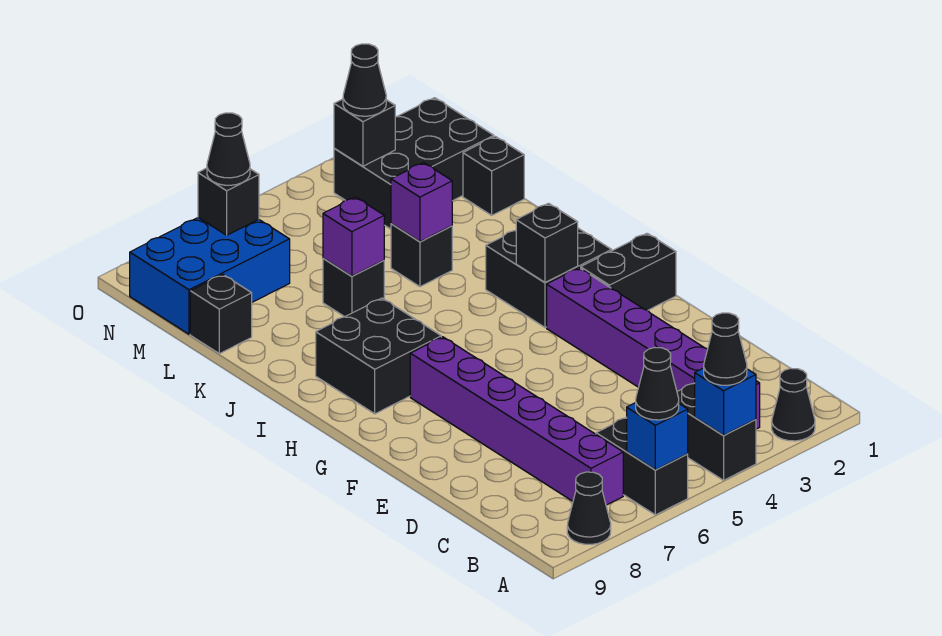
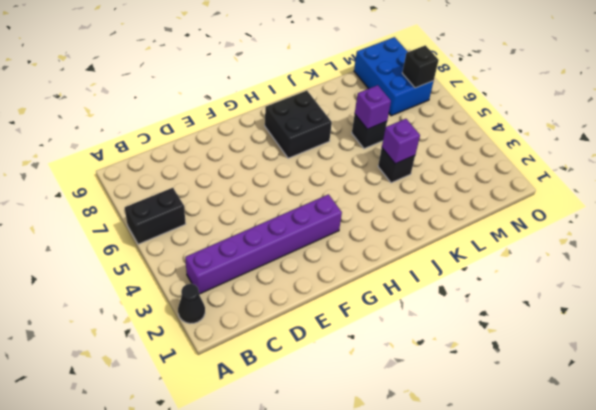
none -> black brick A4:B4 level 1
none -> black cone A8 level 1
none -> purple brick B7:G7 level 1

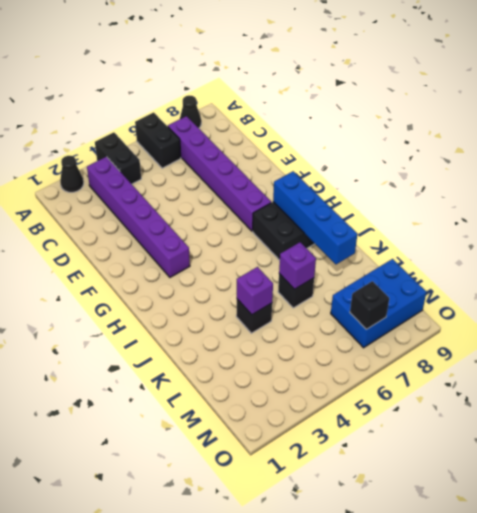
blue brick H8:K8 level 2 -> none
none -> black brick G1:G2 level 1
none -> black brick H2:I3 level 1
none -> black brick L1 level 1

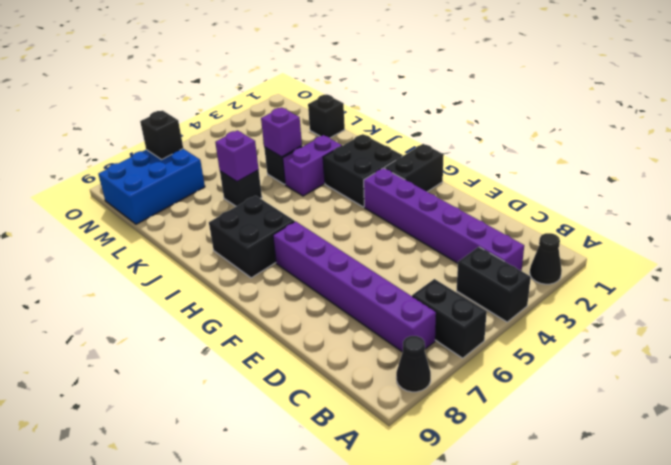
purple brick J3:J4 level 1 -> none
none -> black brick L9 level 1
none -> black brick M1:N3 level 1
none -> blue brick A4 level 2

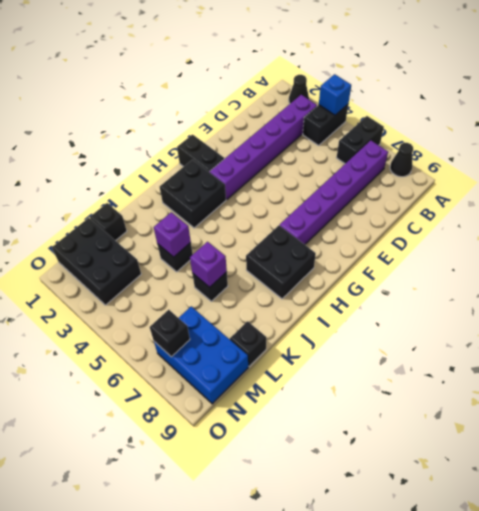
none -> blue brick A6 level 2
none -> black brick H3 level 2
none -> black brick N3 level 2

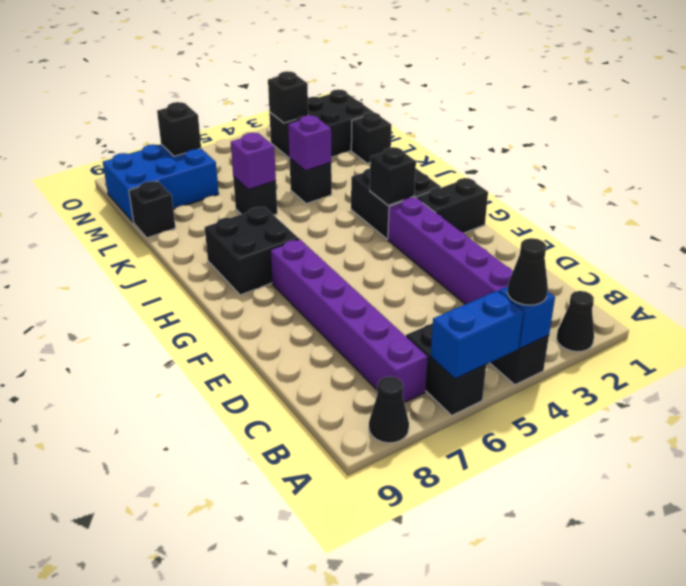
blue brick A5:A6 level 2 -> blue brick A6 level 2
none -> black cone A6 level 3
none -> black cone N3 level 3
none -> black cone N7 level 3

